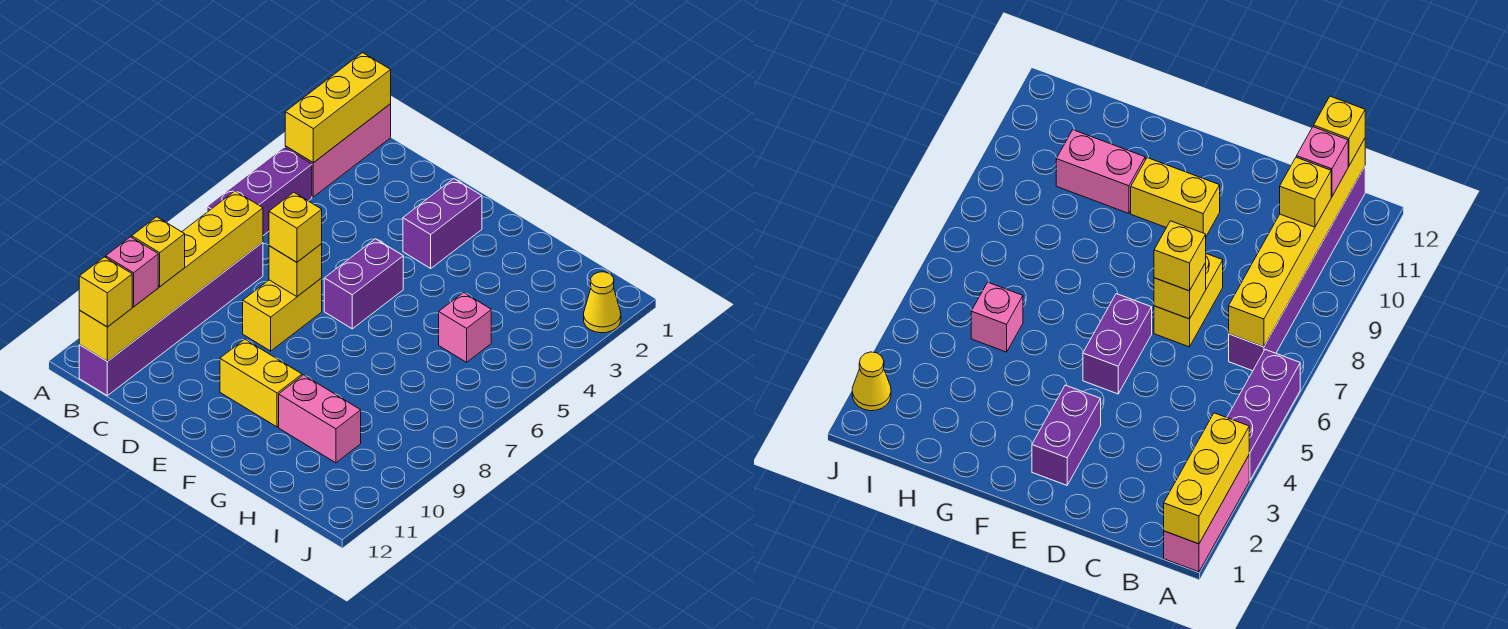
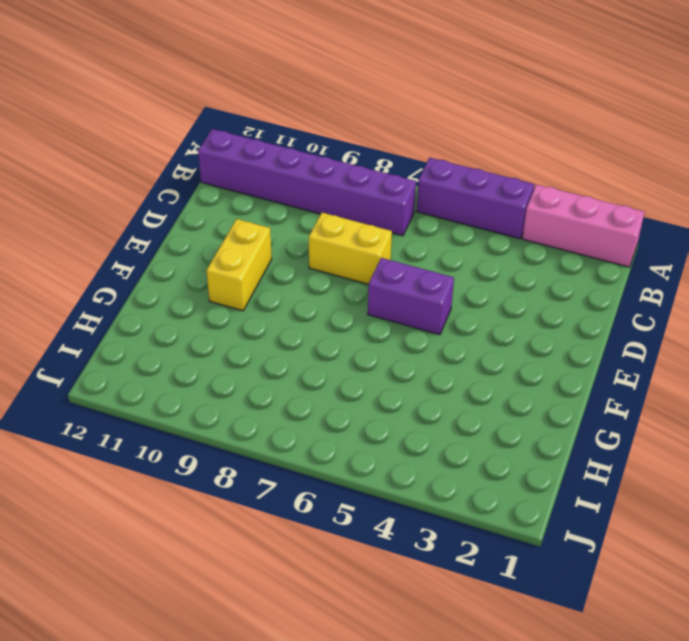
none -> purple brick E2:E3 level 1
none -> pink brick G10:H10 level 1
none -> pink brick H5 level 1

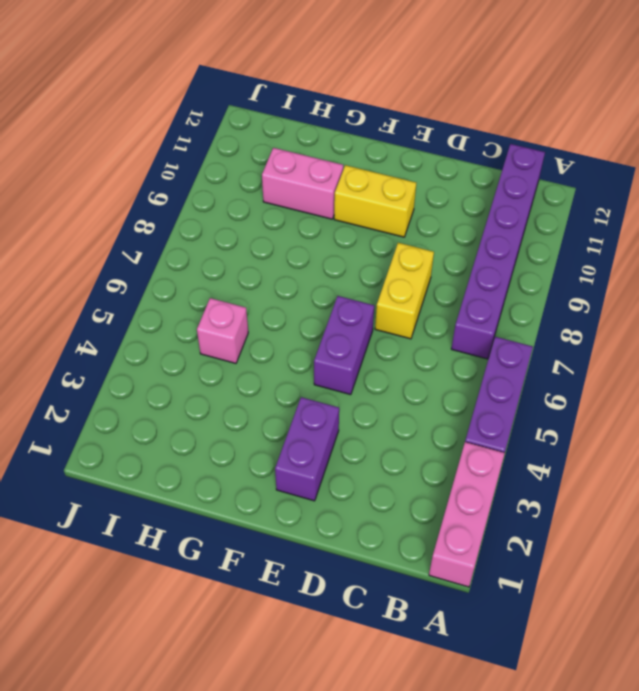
none -> yellow cone J2 level 1
none -> yellow brick A1:A3 level 2
none -> yellow brick B7:B12 level 2

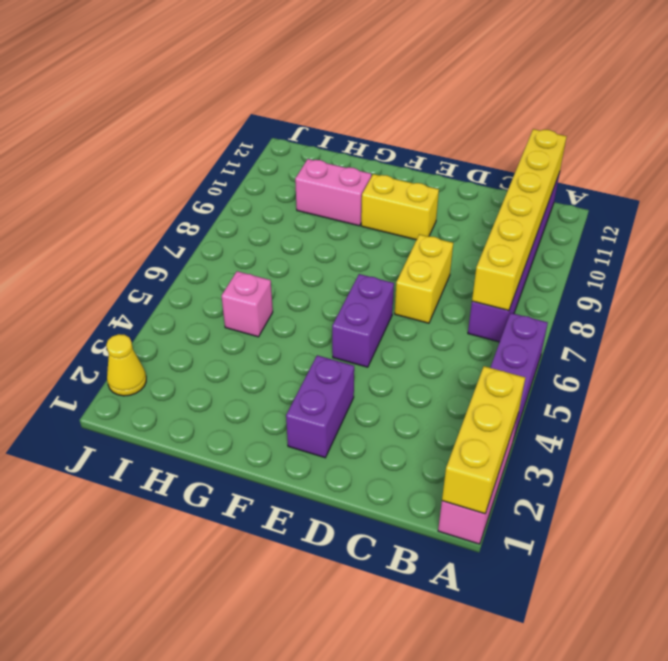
none -> yellow brick D7 level 2
none -> yellow brick B10 level 3
none -> pink brick B11 level 3

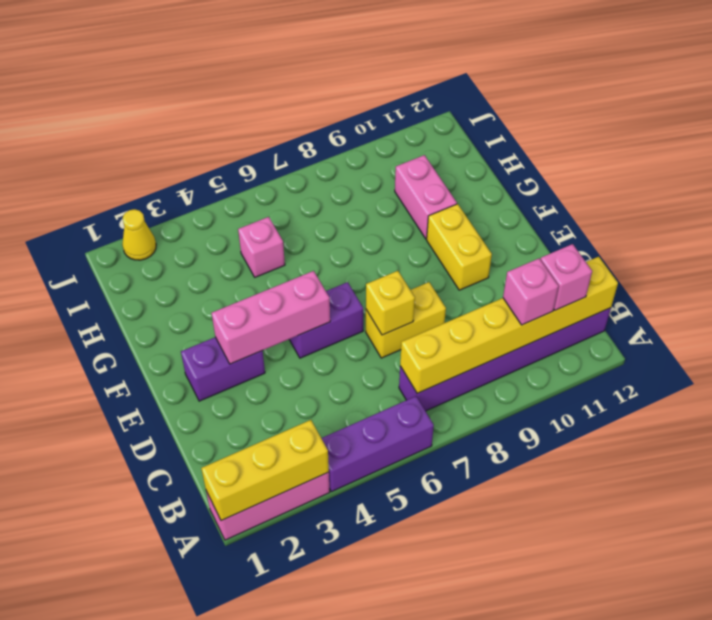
pink brick B10 level 3 -> yellow brick B10 level 3
pink brick E3:E5 level 2 -> none
none -> yellow brick B12 level 3
none -> yellow brick D7 level 3

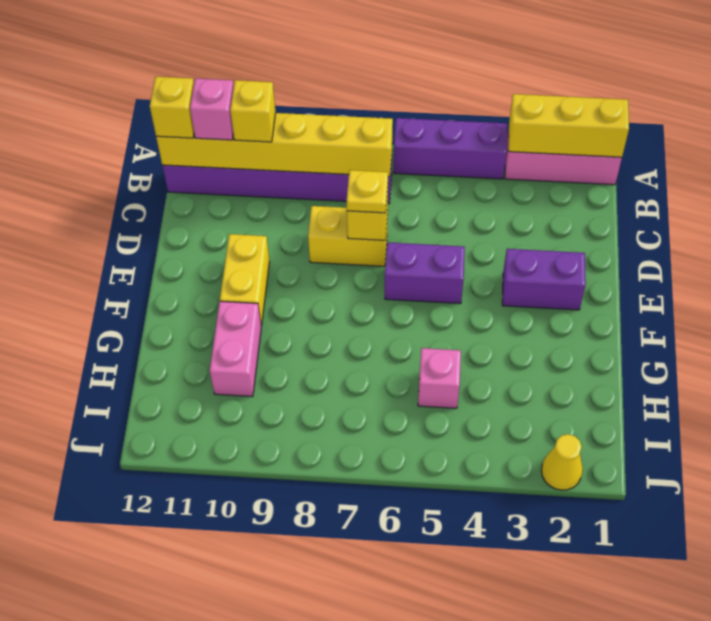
yellow plate D7 level 3 -> yellow brick D7 level 3

